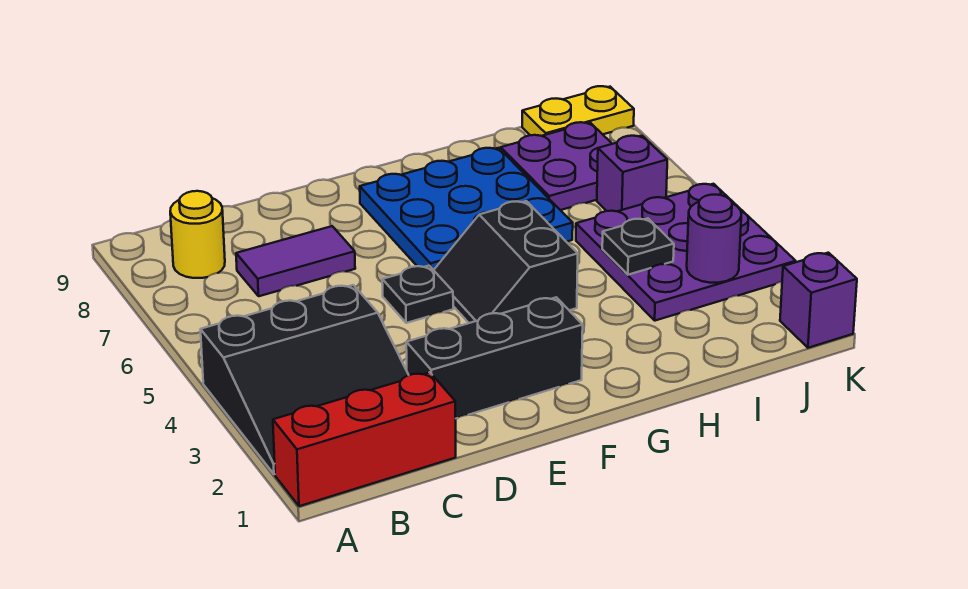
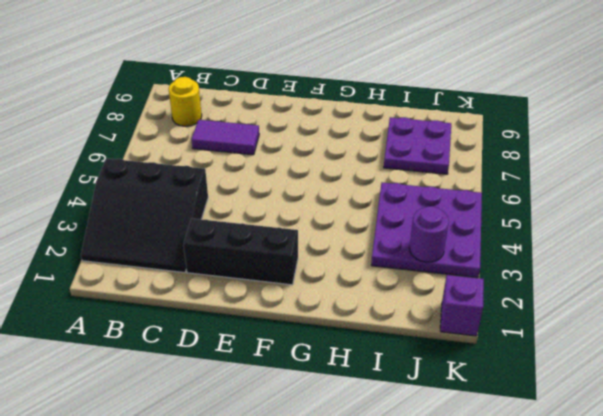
none -> red brick A1:C1 level 1
none -> black plate E5 level 1
none -> black slope F4:G5 level 1 top G

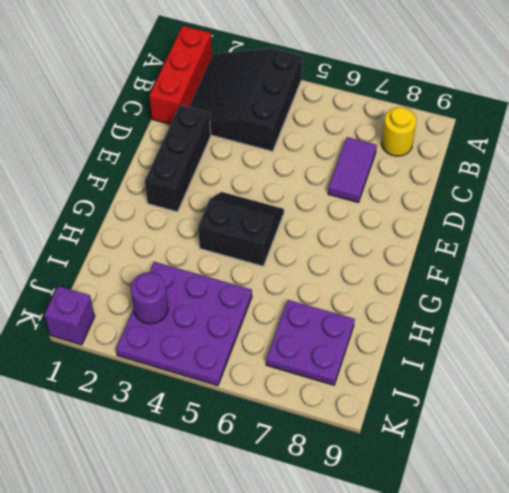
none -> black plate E5 level 1
none -> blue plate F6:H8 level 1
none -> purple brick J6 level 1

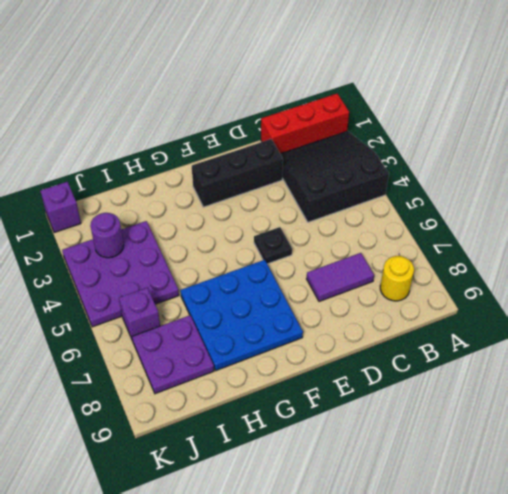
none -> black slope F4:G5 level 1 top G
none -> yellow plate J9:K9 level 1
none -> black plate I4 level 2

